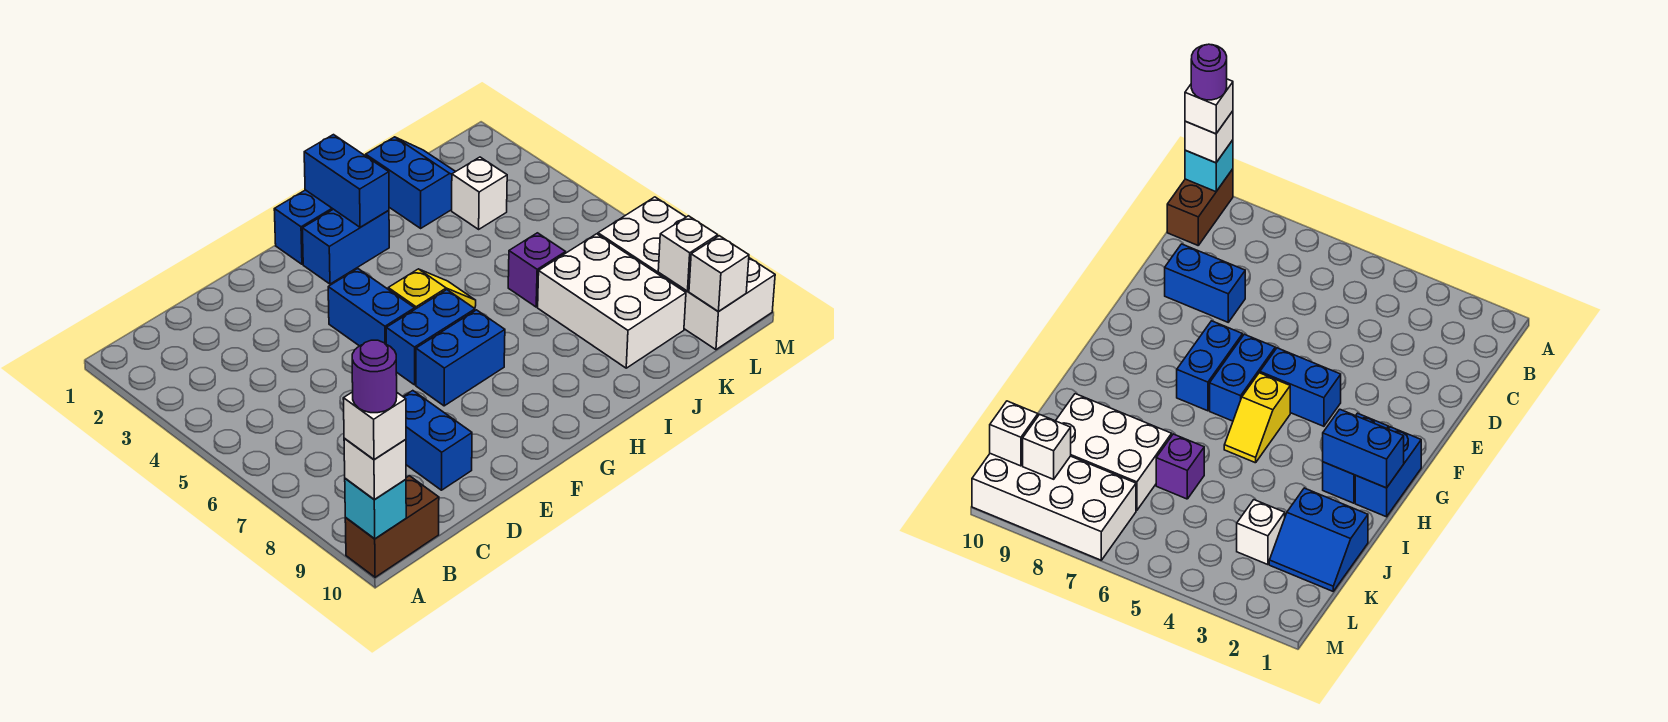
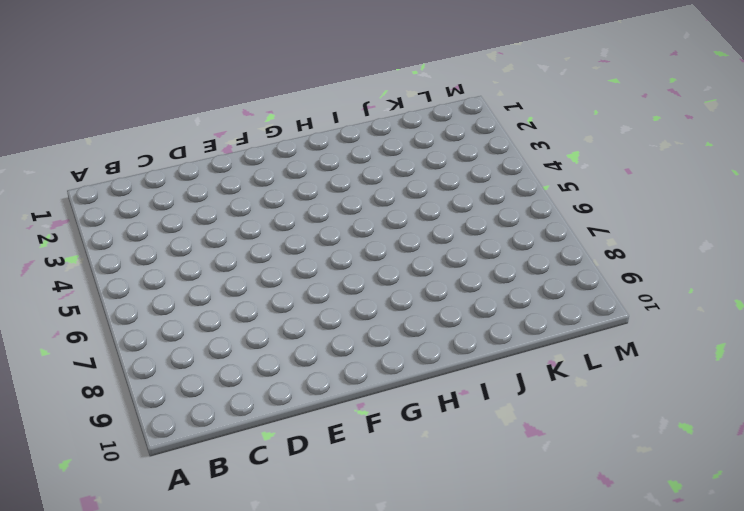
none -> brown brick A10:B10 level 1
none -> blue brick D8:D9 level 1
none -> blue brick F4:F5 level 1

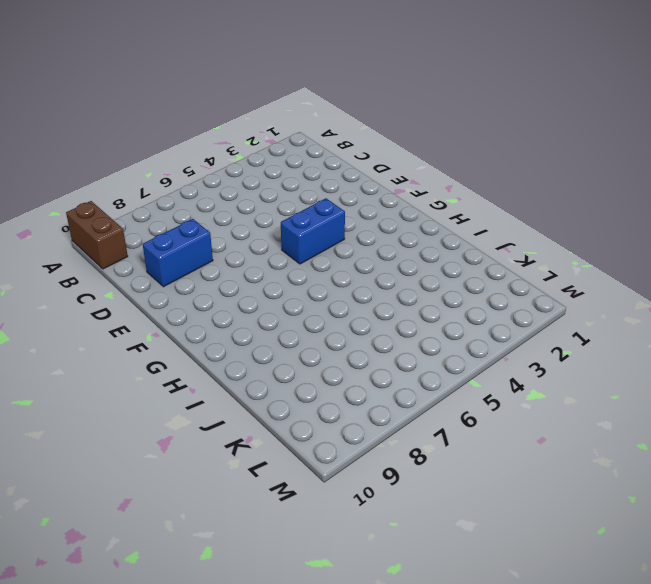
none -> blue brick F6:G6 level 1
none -> blue brick F7:G7 level 1
none -> blue brick G1:H1 level 1

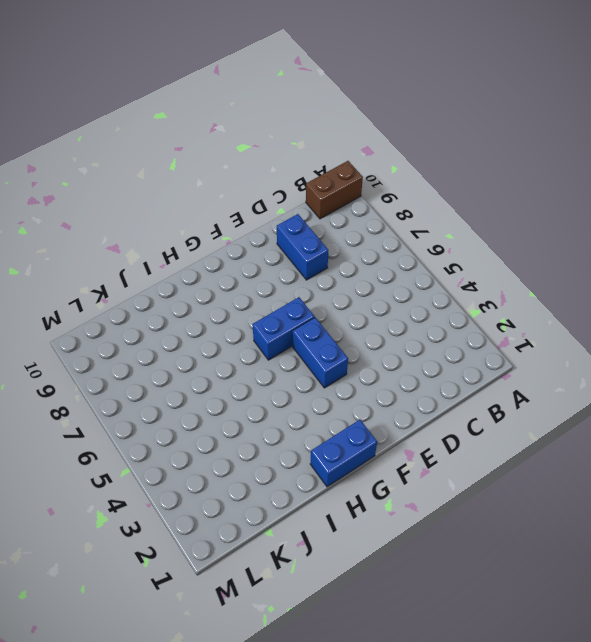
none -> blue brick F7:G7 level 1
none -> blue brick G2:H2 level 1
none -> yellow slope G5:H5 level 1 top G

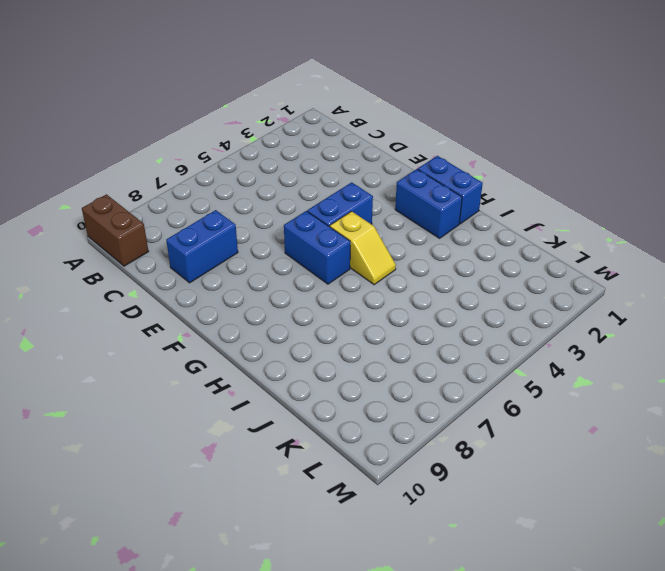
none -> blue brick F7:G7 level 1
none -> blue slope J1:K2 level 1 top J
none -> purple brick J6 level 1

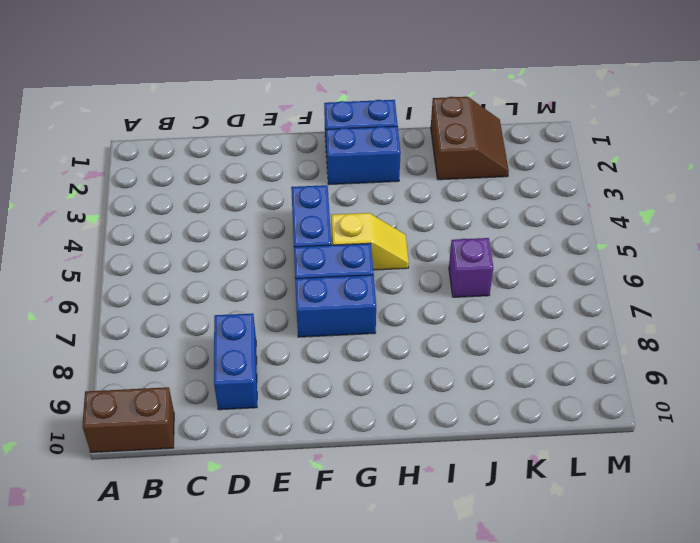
brown slope J1:K2 level 1 top J -> blue slope J1:K2 level 1 top J
none -> white brick J7:K9 level 1
none -> white brick K3 level 1
none -> white brick L7:M10 level 1

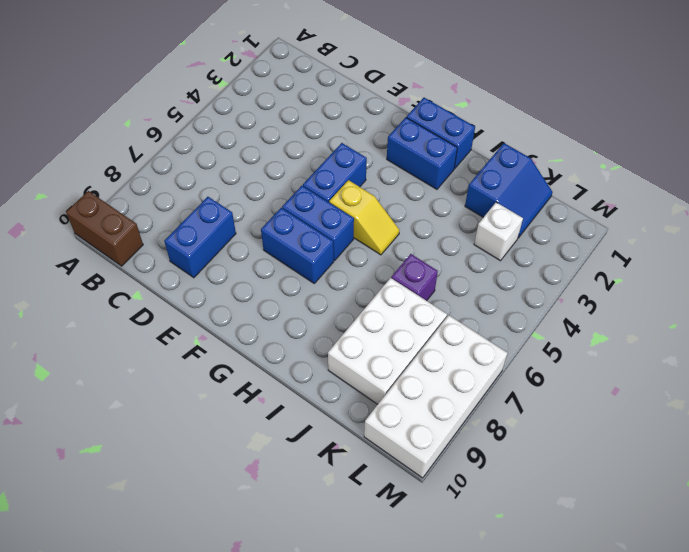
none -> cyan brick A10 level 2
none -> blue brick H1:H2 level 2
none -> white brick L9 level 2

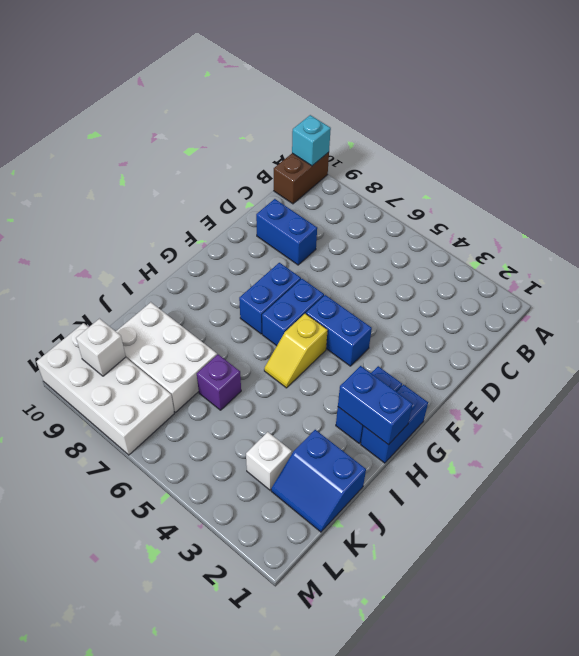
none -> white brick L10 level 2
none -> white brick A10 level 3
none -> white brick A10 level 4

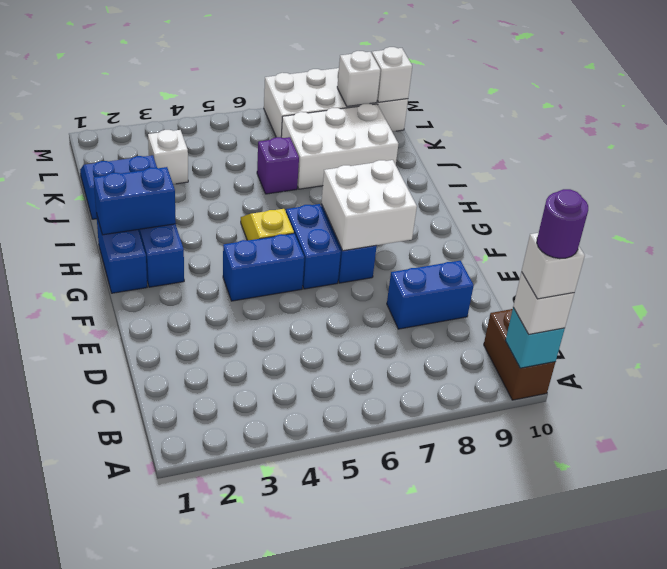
white brick F7:G8 level 2 -> none

